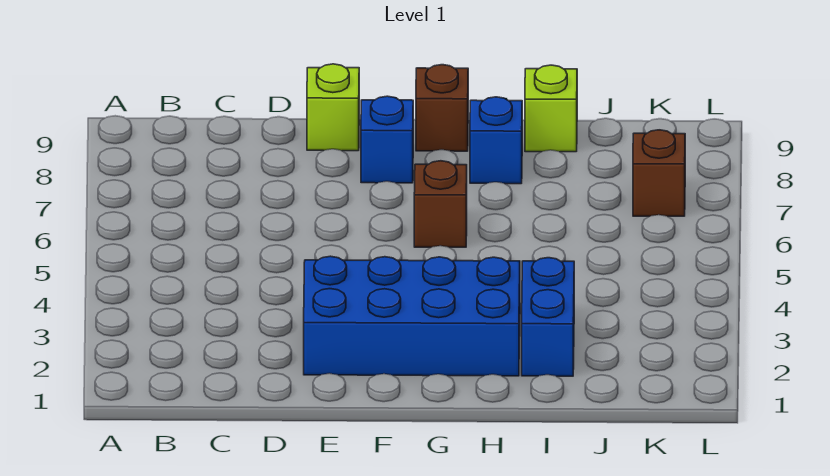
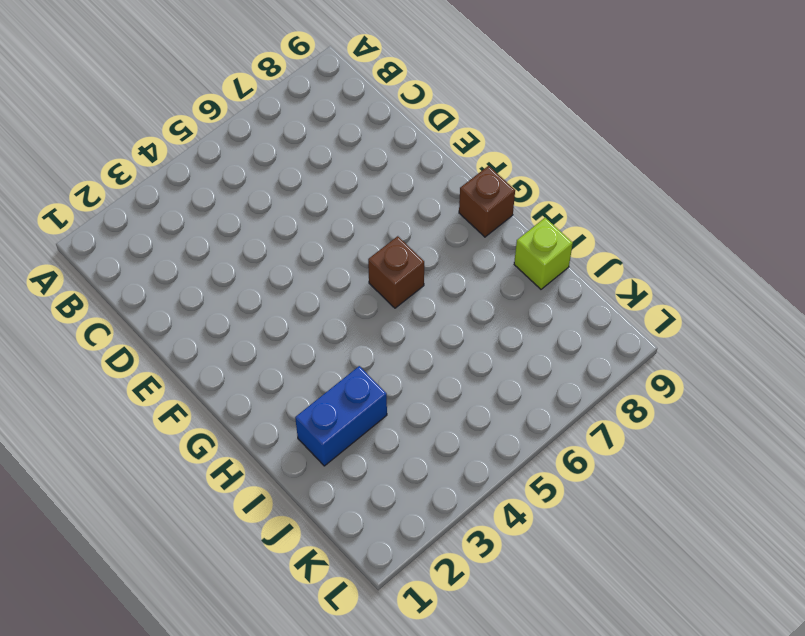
none -> blue brick E2:H3 level 1
none -> lime brick E9 level 1

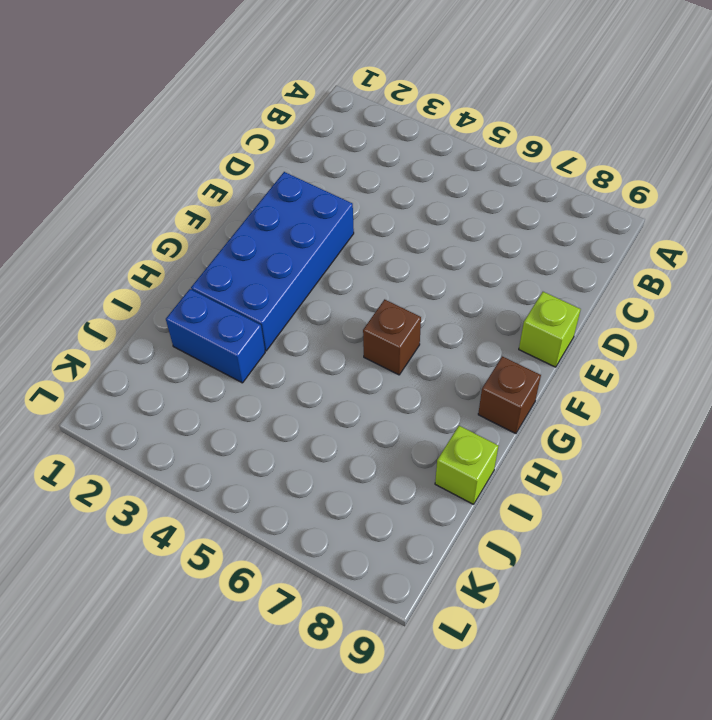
none -> blue brick F8 level 1
none -> blue brick H8 level 1

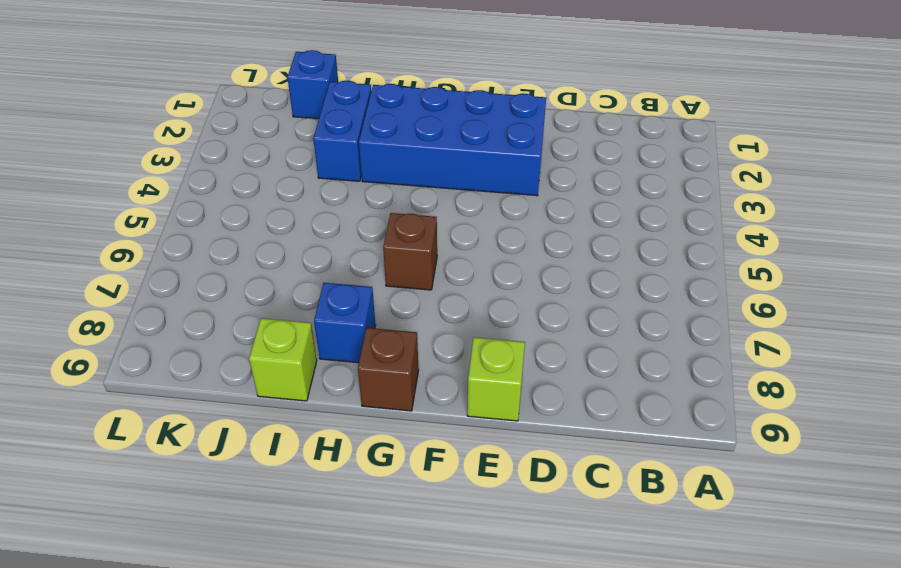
blue brick J1 level 1 -> blue brick F8 level 1
none -> brown brick K7 level 1

